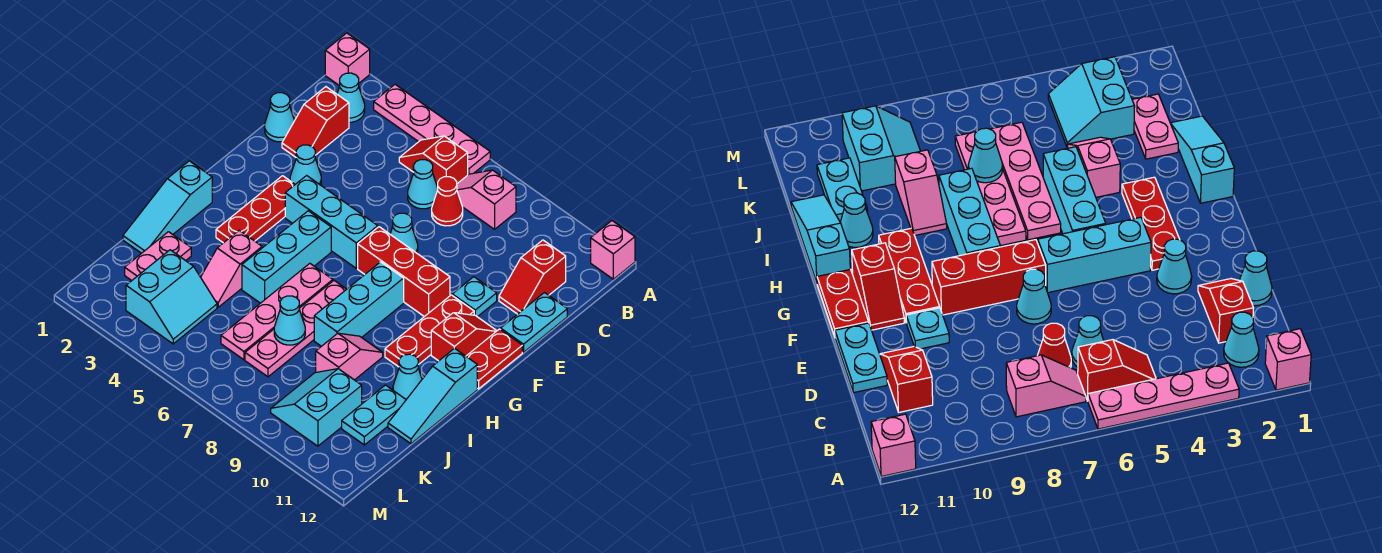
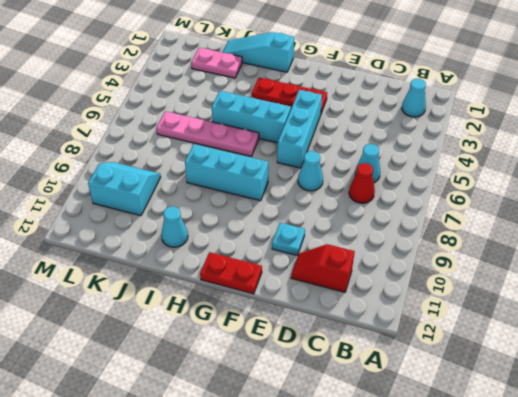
none -> pink brick A1 level 1
none -> pink plate A3:A6 level 1
none -> pink brick A12 level 1
none -> red slope B5:B6 level 1 top 6

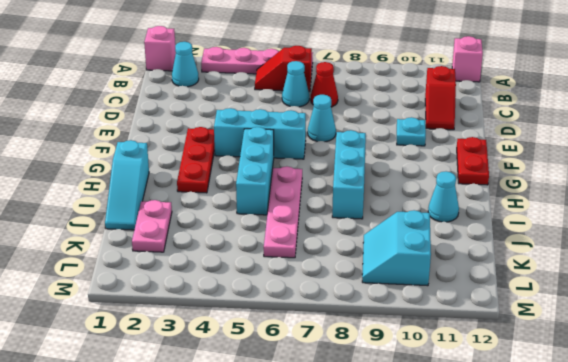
none -> pink slope B7:B8 level 1 top 8
none -> red slope C2:D2 level 1 top C
none -> cyan cone D1 level 1
none -> cyan plate D12:E12 level 1

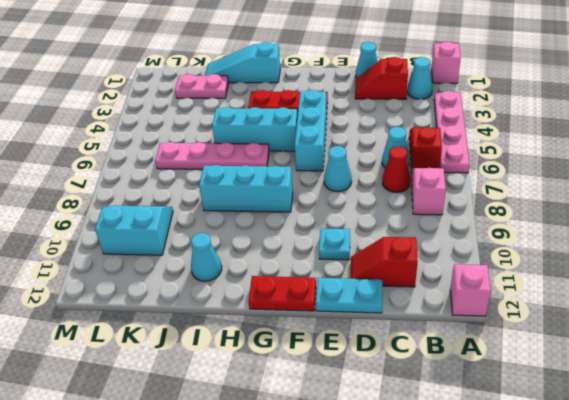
none -> cyan cone E3 level 1
none -> red brick F7:F9 level 1
none -> red plate F10:H10 level 1
none -> red slope F11:G11 level 1 top G

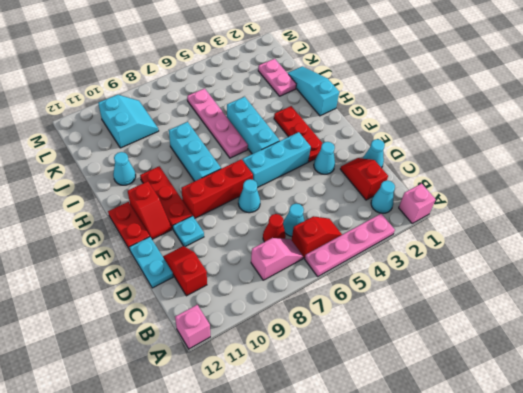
none -> pink plate H7:K7 level 1
none -> cyan slope H12:J12 level 1 top H
none -> pink slope I4:J4 level 1 top I
none -> pink slope I9:J9 level 1 top J

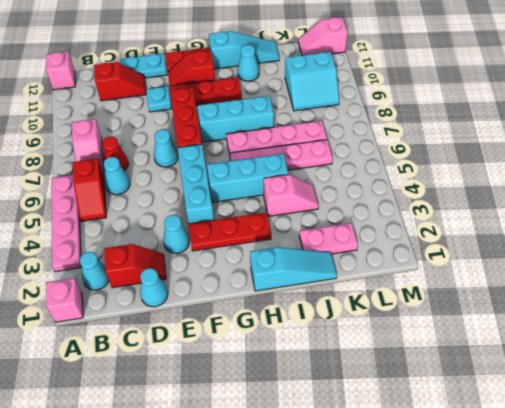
pink slope L12:M12 level 1 top M -> pink slope I9:J9 level 1 top J
none -> cyan plate J11:K11 level 1
none -> cyan slope K3:L4 level 1 top 3
none -> cyan cone J7 level 2

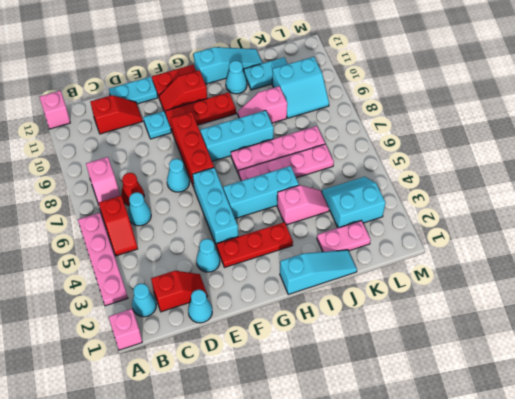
none -> cyan cone J7 level 2

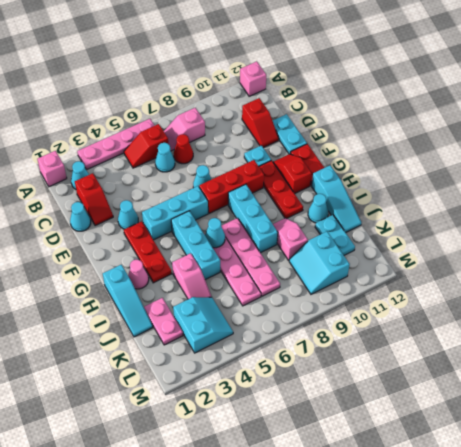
pink cone H2 level 1 -> none
cyan cone H6 level 2 -> cyan cone J7 level 2

